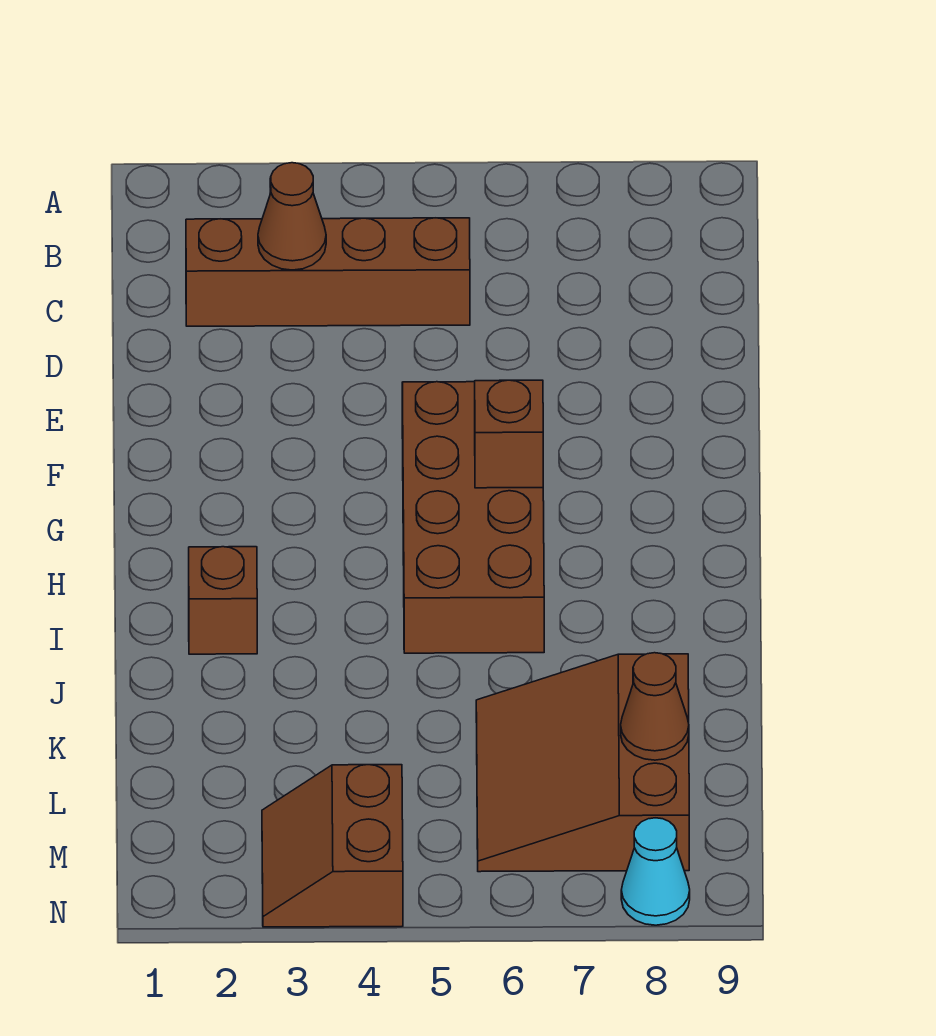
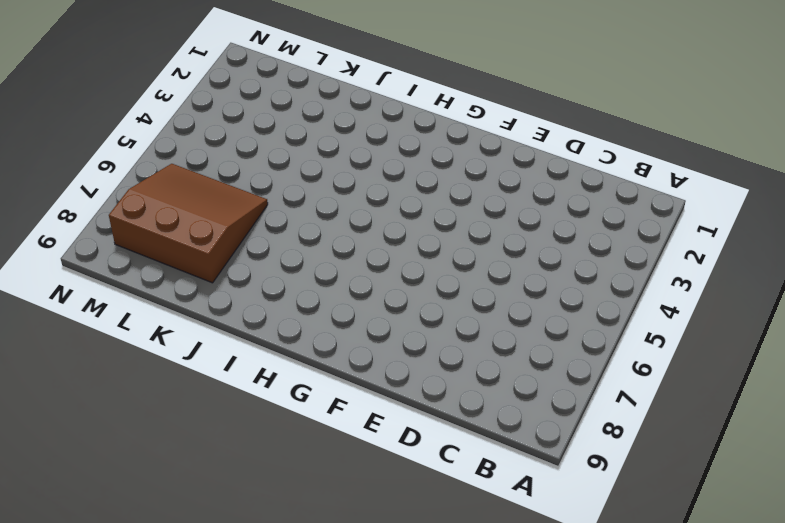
none -> brown brick C2:C5 level 1
none -> brown brick F5:I6 level 1

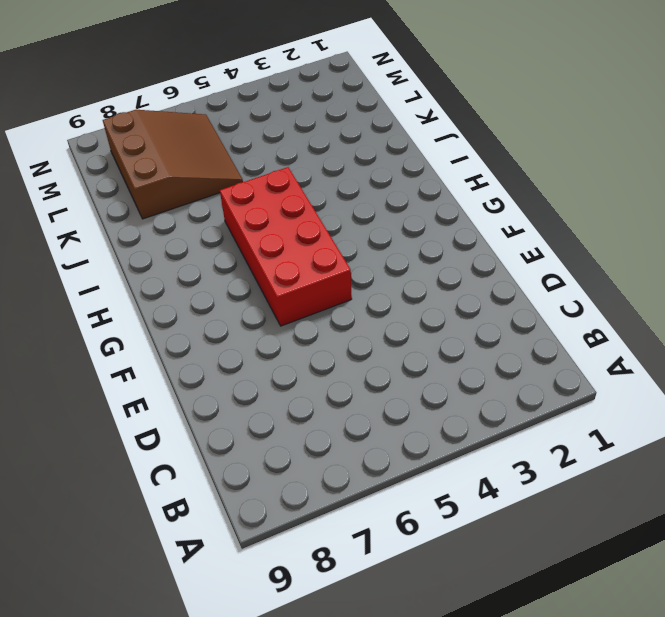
red brick F5:I6 level 1 -> brown brick F5:I6 level 1
none -> brown brick C2:C5 level 1
none -> brown brick I2 level 1

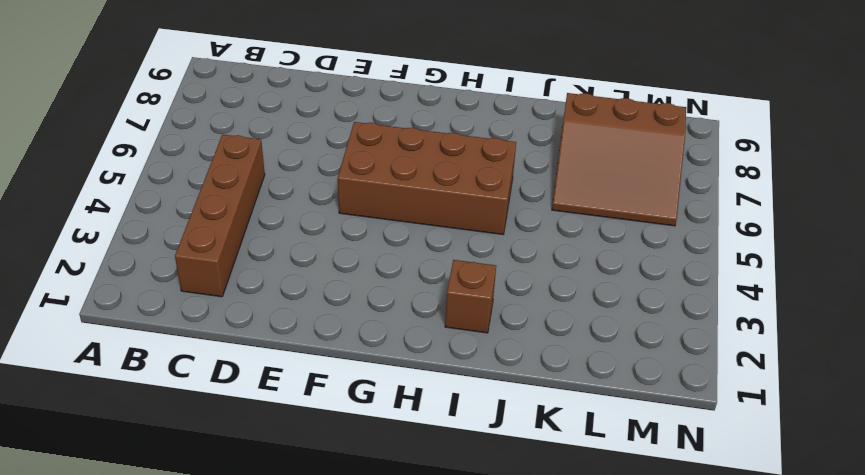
none -> brown slope M3:N4 level 1 top 4
none -> cyan cone N8 level 1

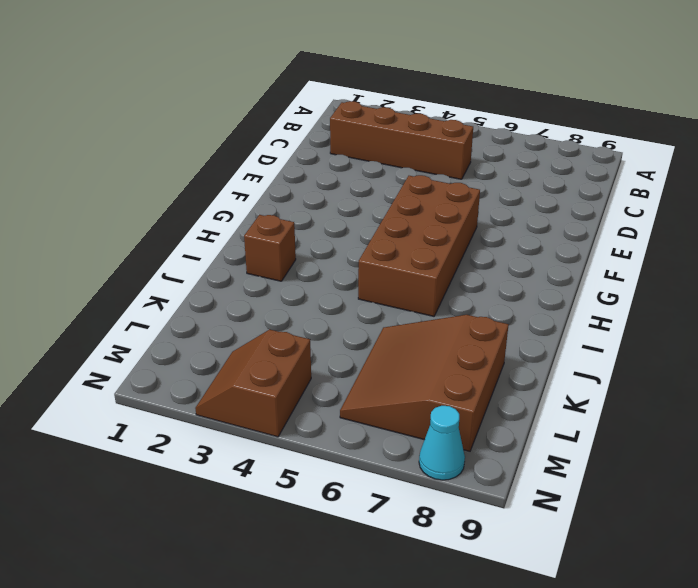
none -> brown cone C3 level 2
none -> brown brick G6 level 2

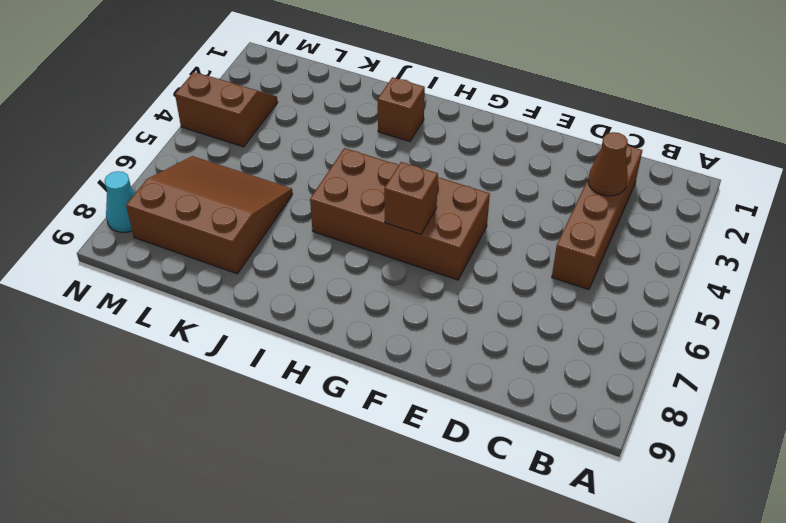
none -> brown cone L8 level 2

